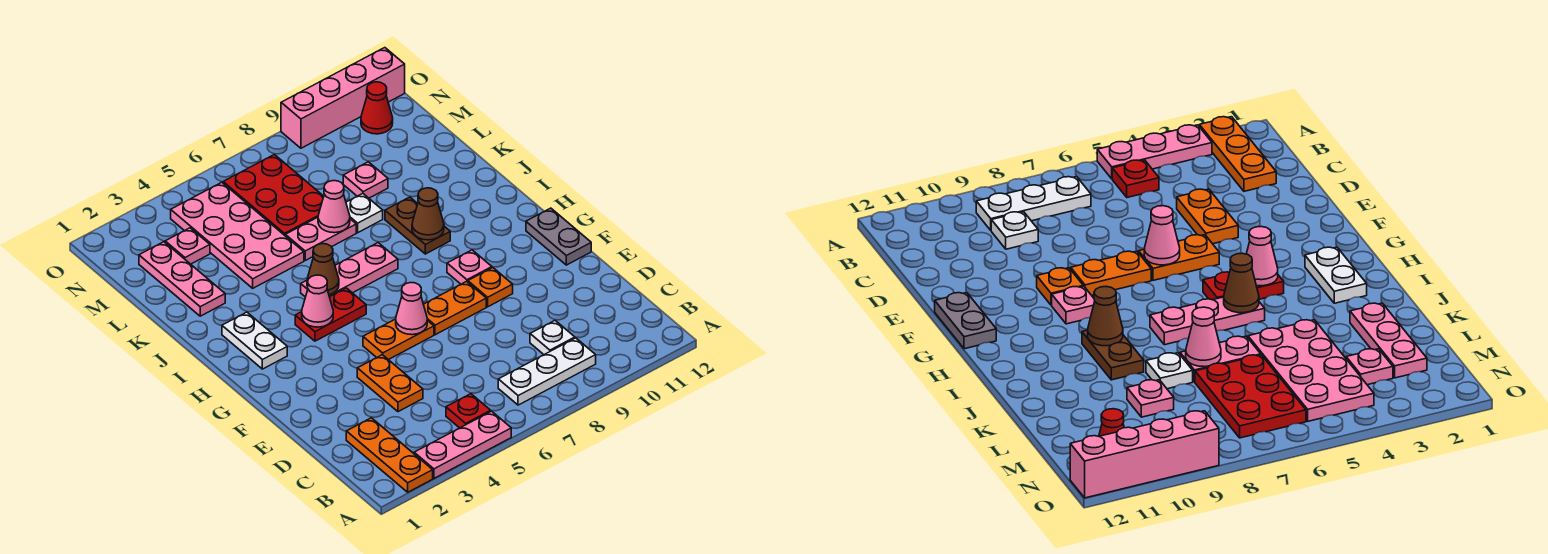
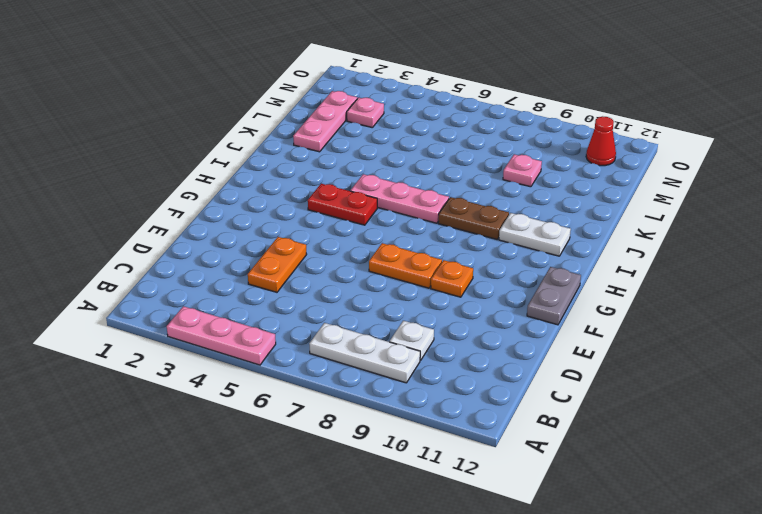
brown plate I8:I9 level 1 -> brown plate I9:J9 level 1
white plate I10:I11 level 1 -> white plate H2:I2 level 1
none -> orange plate A2:C2 level 1
none -> red plate B5 level 1
none -> orange plate F5:F6 level 1

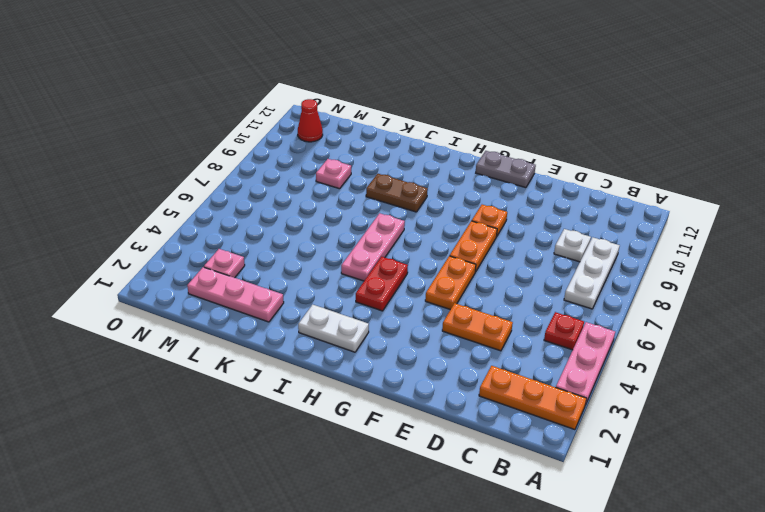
none -> pink plate G9 level 1
none -> pink plate K4:N5 level 1
none -> pink plate K6:K7 level 1

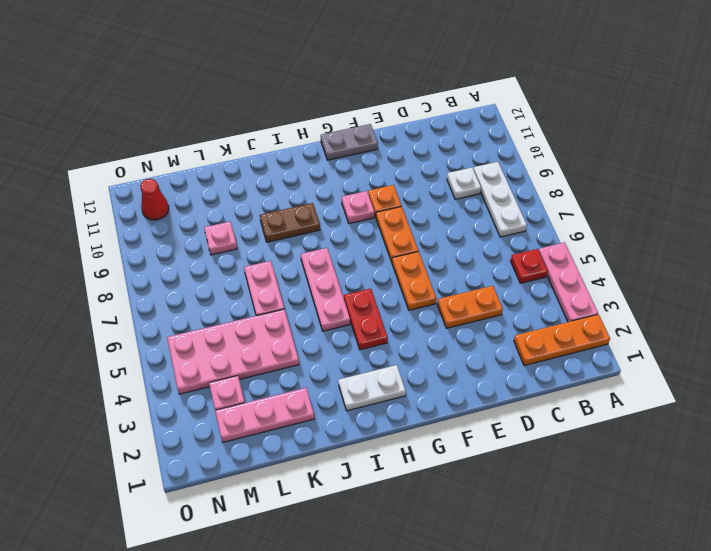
none -> white plate K8 level 1
none -> red plate L6:N7 level 1
none -> pink brick O9:O12 level 1

